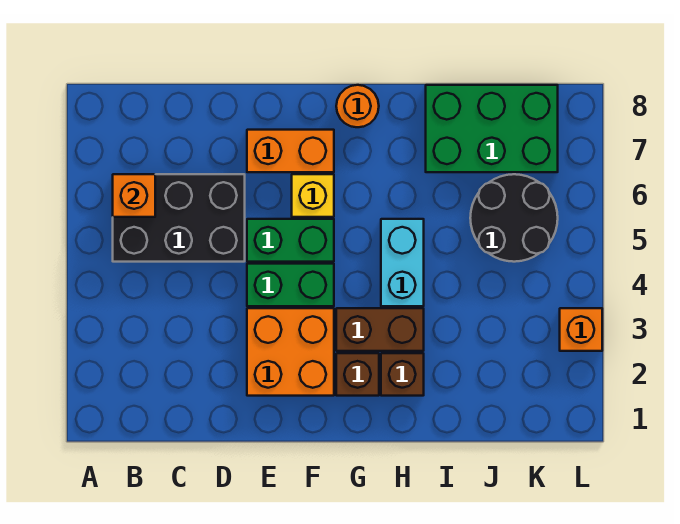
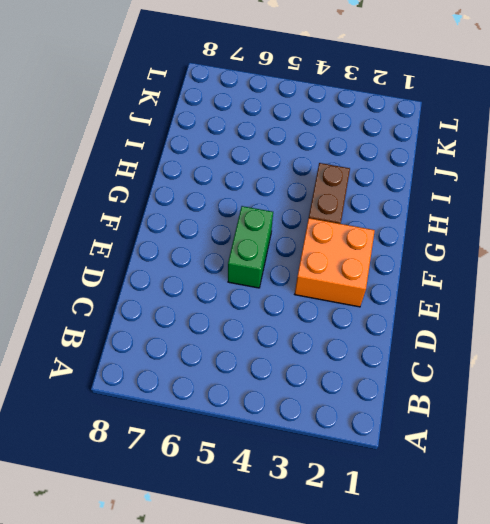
none -> black brick B5:D6 level 1
none -> green brick E4:F4 level 1
none -> orange brick E7:F7 level 1

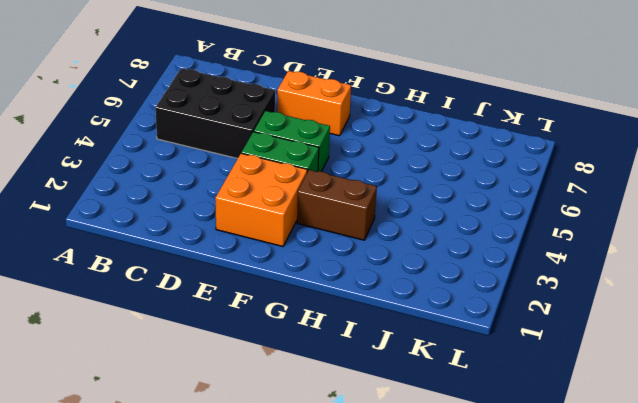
none -> yellow brick F6 level 1
none -> brown brick G2 level 1
none -> orange round brick G8 level 1

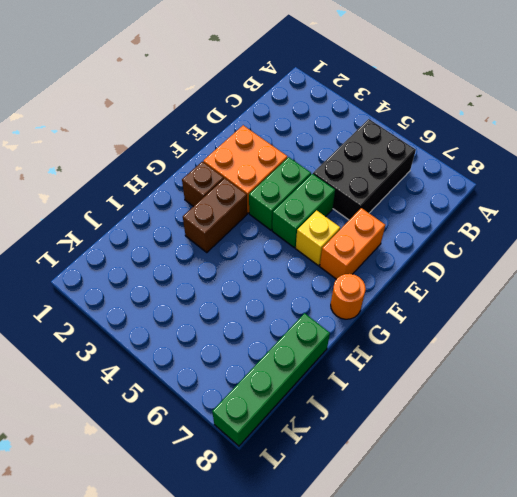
green brick I8:L8 level 1 -> green brick I7:K8 level 1
none -> brown brick H2 level 1
none -> cyan brick H4:H5 level 1
none -> black round brick J5:K6 level 1

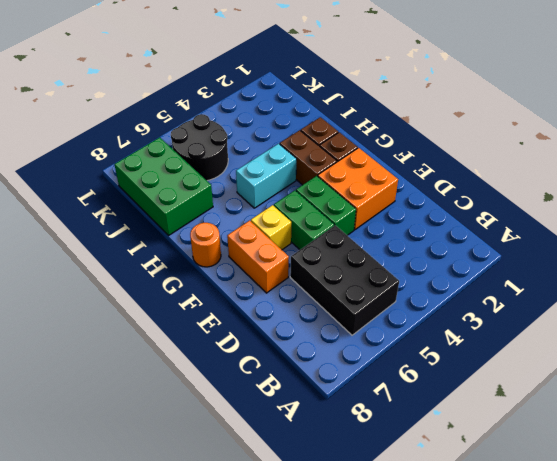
none -> orange brick L3 level 1
none -> orange brick B6 level 2

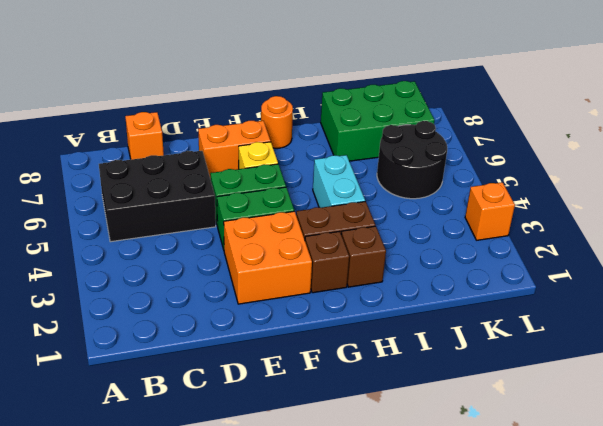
orange brick C8 level 1 -> orange brick B6 level 2

